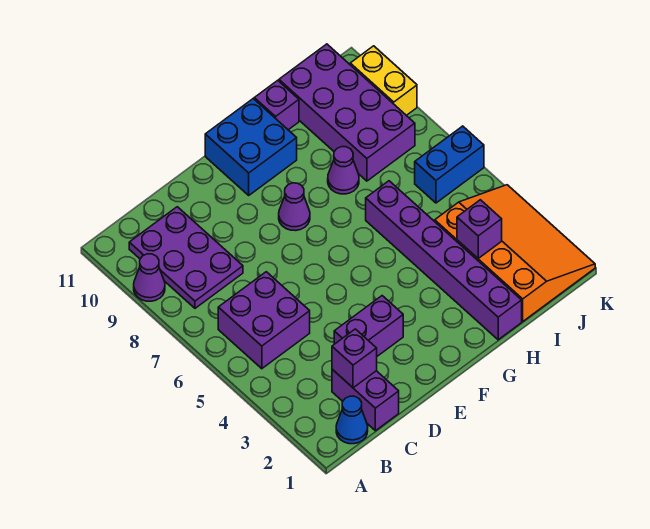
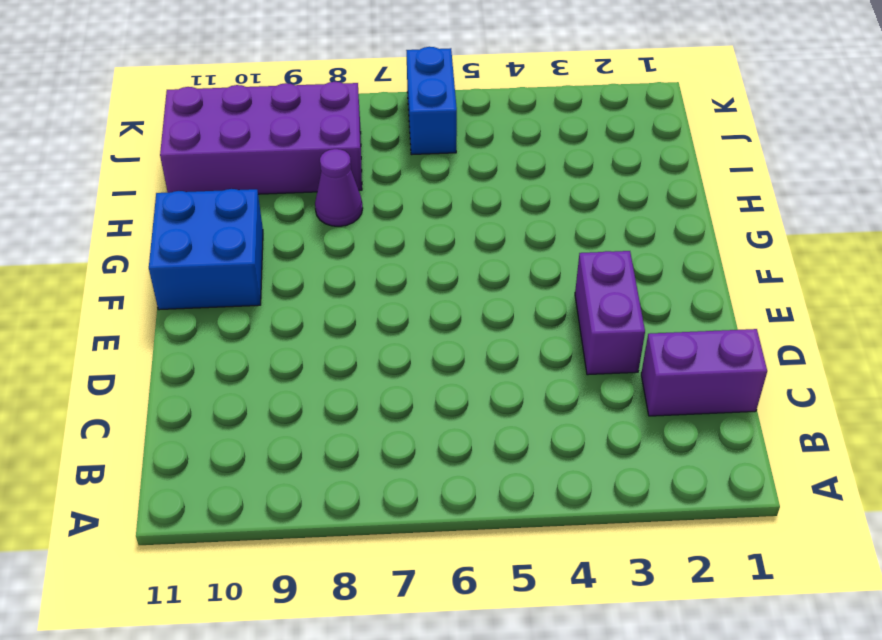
none -> purple cone A9 level 1
none -> blue cone B1 level 1
none -> purple brick B5:C6 level 1

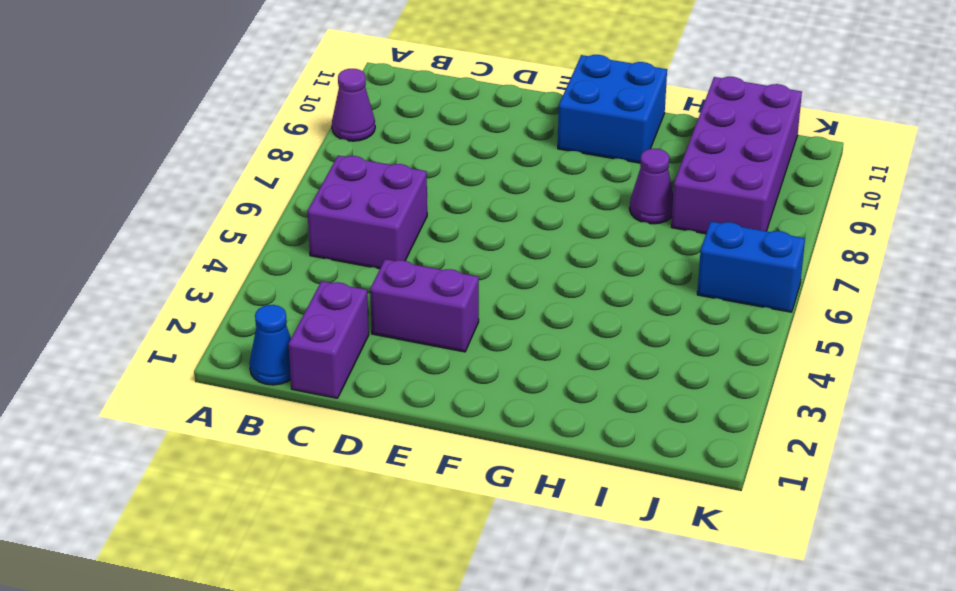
none -> purple plate B8:C10 level 1
none -> purple cone F8 level 1
none -> purple brick H1:H6 level 1

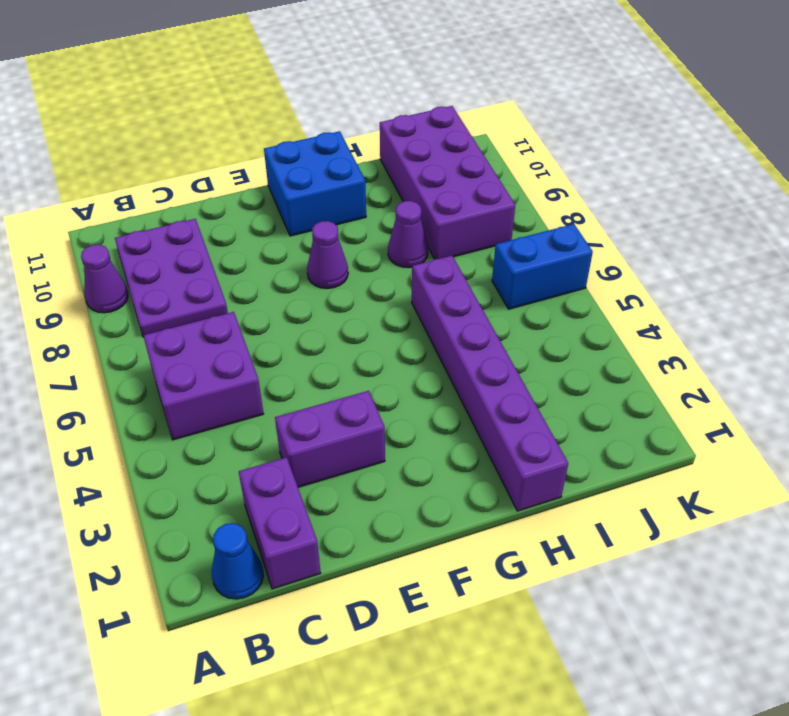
none -> purple brick H11 level 1
none -> orange slope I1:K4 level 1 top I
none -> yellow brick K9:K10 level 1

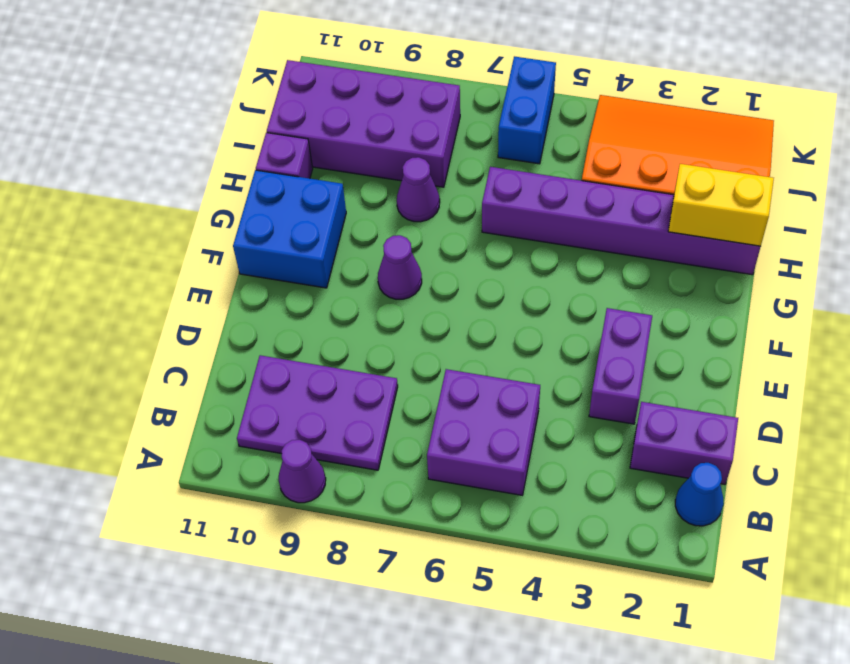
yellow brick H1:H2 level 2 -> yellow brick K9:K10 level 1
none -> purple brick C2 level 2
none -> purple brick I3 level 2

